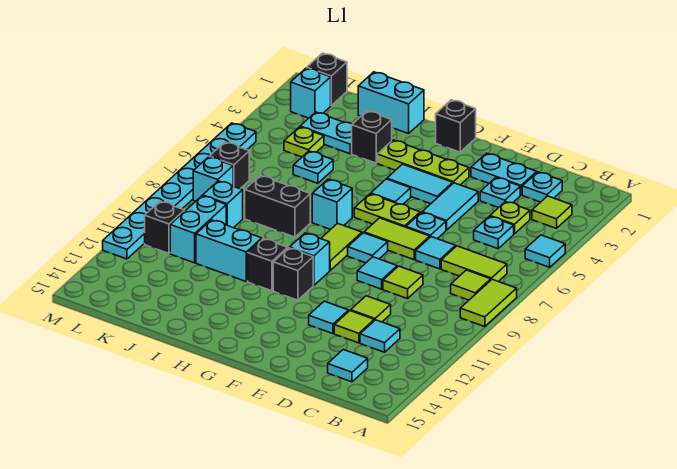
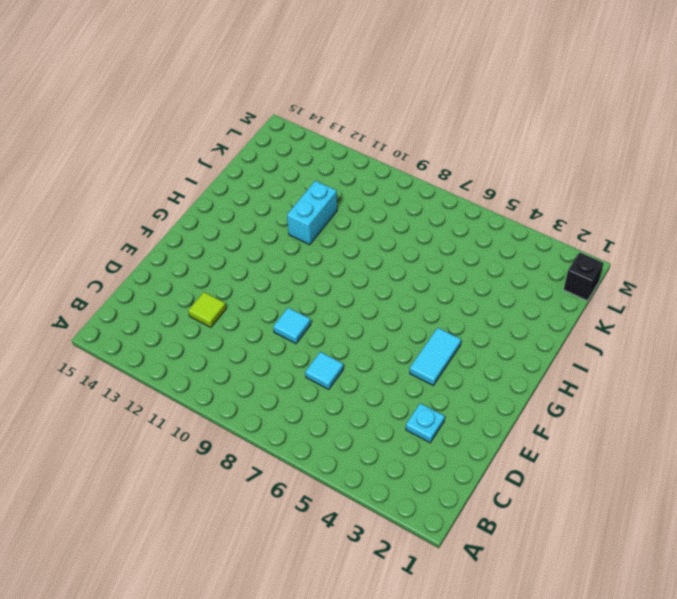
none -> cyan tile A5 level 1
none -> lime tile A8:A9 level 1
none -> lime tile B3 level 1
none -> lime tile B7:C7 level 1

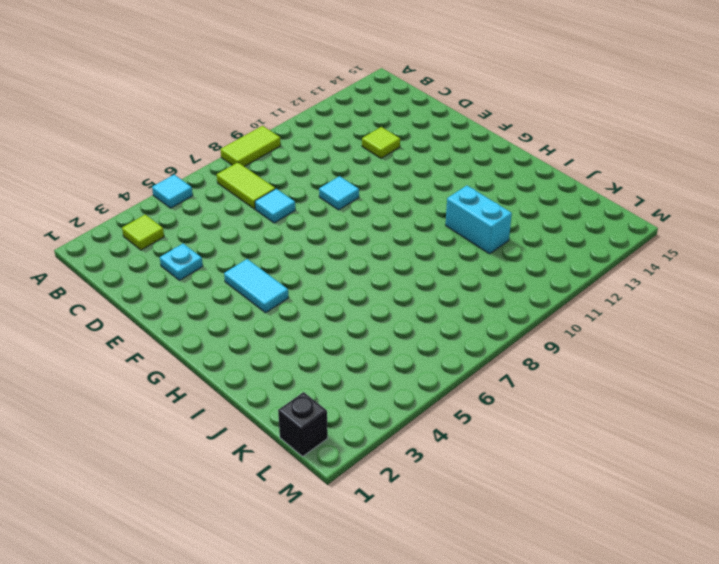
none -> lime tile B8 level 1
none -> cyan plate C2 level 1
none -> lime plate C4 level 1
none -> cyan plate C5 level 1

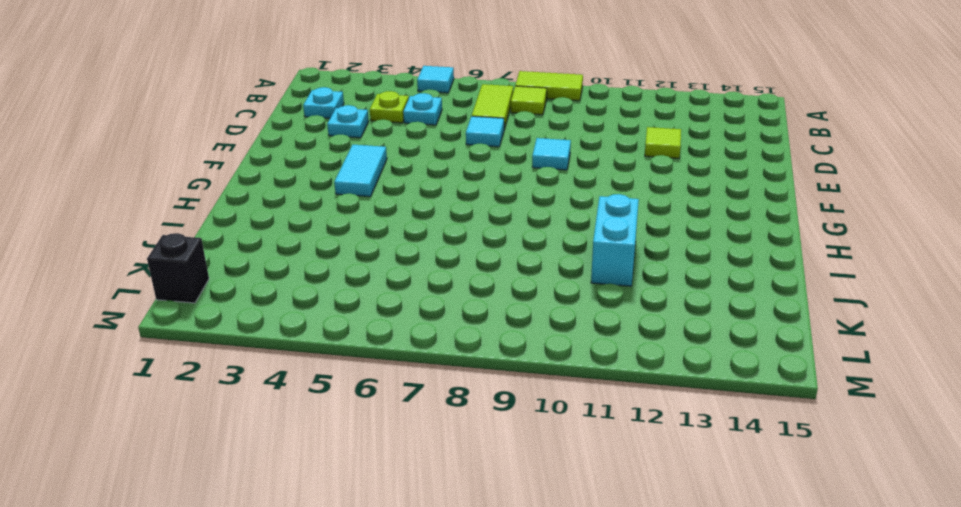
none -> lime tile B3 level 1
none -> cyan tile C12 level 1
none -> cyan tile C14 level 1
none -> cyan plate D2:E2 level 1

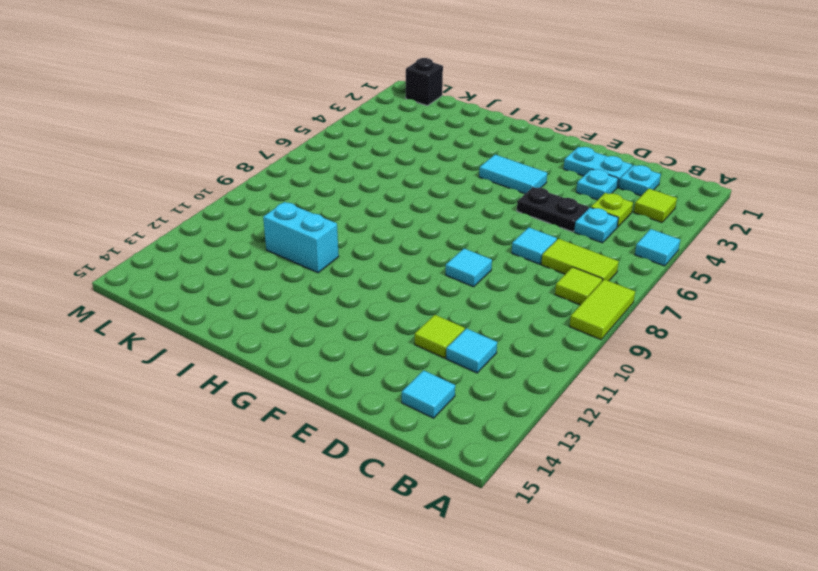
black plate D5:E5 level 1 -> cyan tile E4:E5 level 1
none -> lime tile D9 level 1
none -> lime tile D11 level 1
none -> cyan plate E6 level 1
none -> lime tile E7:F7 level 1

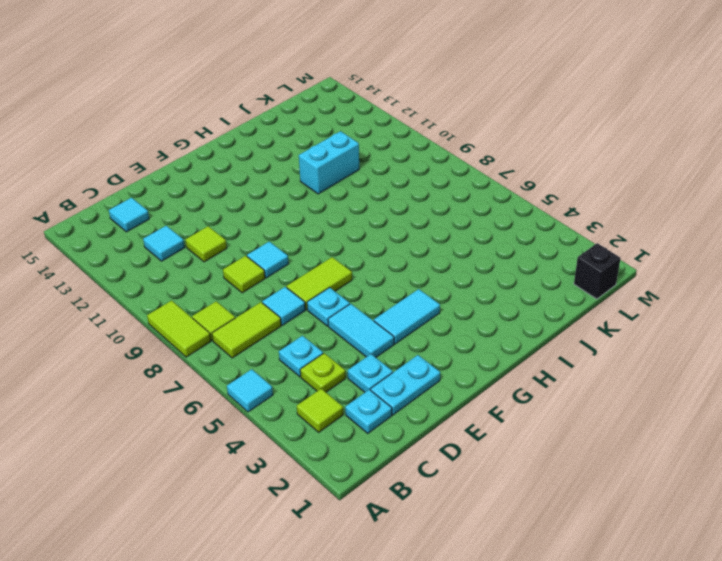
none -> lime tile D12 level 1
none -> cyan tile E12 level 1
none -> lime plate F3:H3 level 1
none -> lime plate F6:G6 level 1

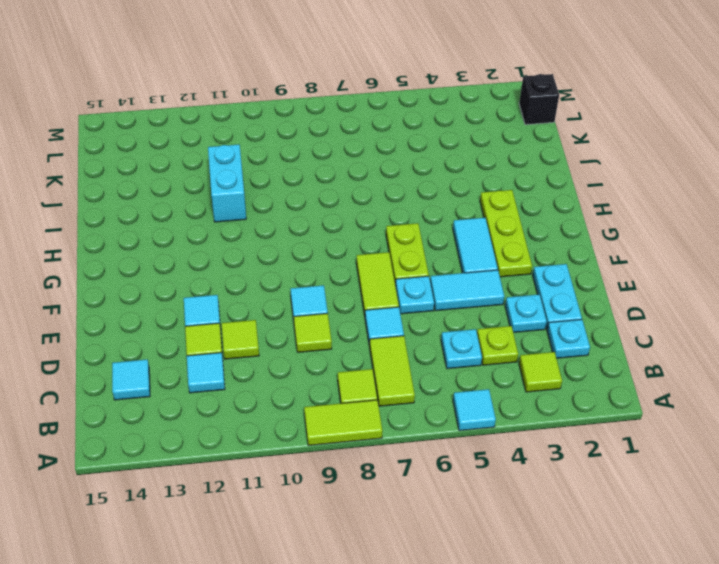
none -> cyan tile F8 level 1
none -> black brick G1 level 1
none -> cyan tile G5 level 1
none -> lime tile G8:G9 level 1

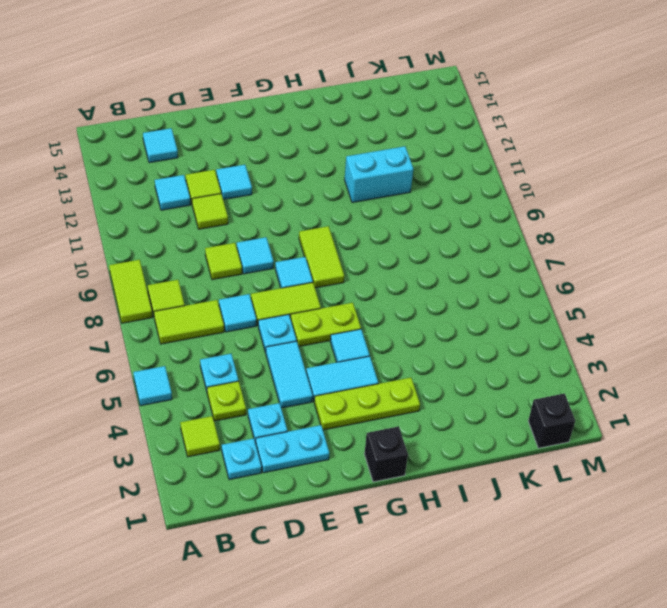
none -> cyan brick G10 level 1
none -> black brick G11 level 1
none -> cyan brick H7 level 1
none -> black brick H11 level 1

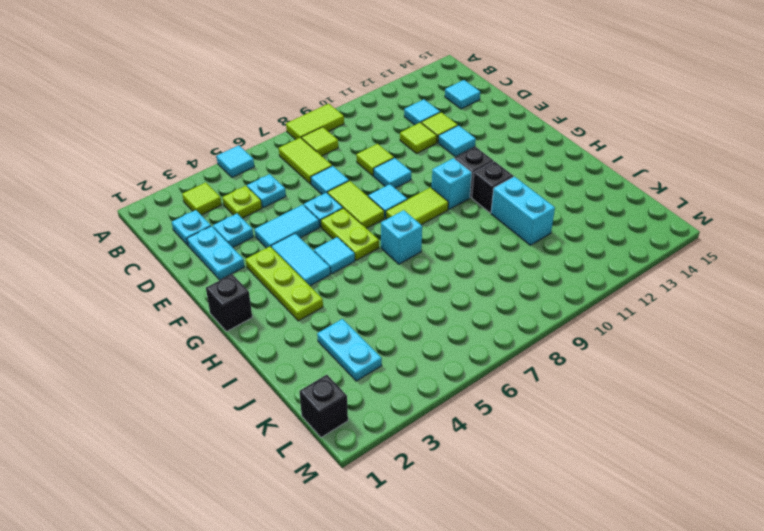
none -> cyan brick I1:J1 level 1
none -> black brick I3 level 1
none -> black brick I8:J8 level 1
none -> cyan plate J5 level 1

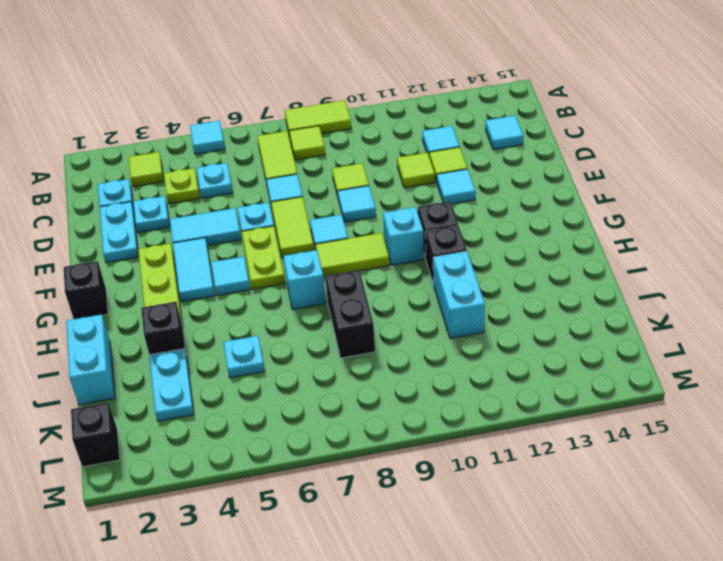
none -> lime plate K4 level 1
none -> cyan brick K9 level 1
none -> cyan brick K10:K11 level 1
none -> cyan brick L2 level 1

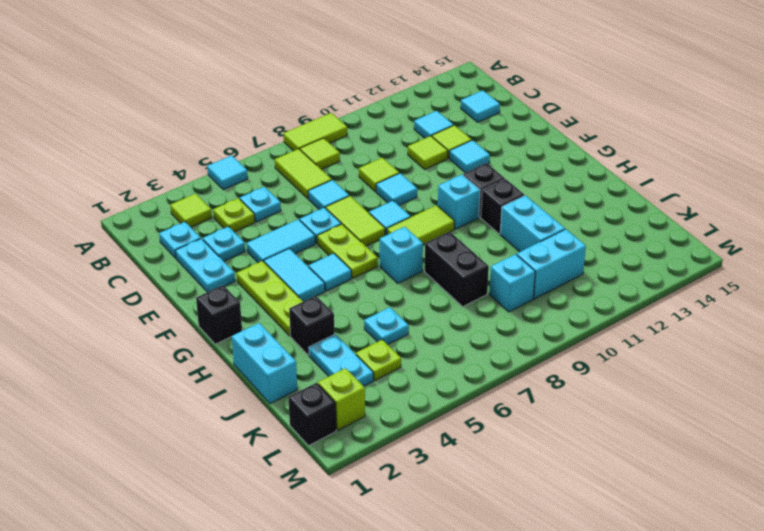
lime brick L2 level 1 -> cyan brick L2 level 1
none -> black brick L7 level 1
none -> cyan brick L8 level 1
none -> black brick L11 level 1
none -> cyan plate M5:M12 level 1

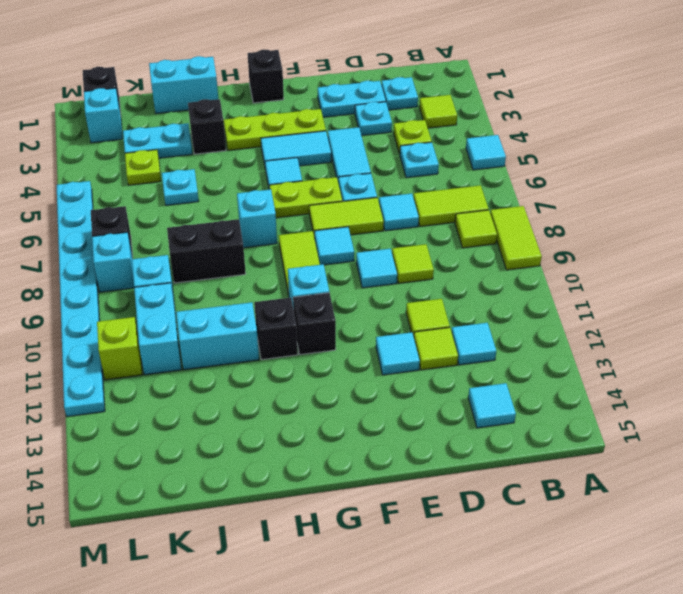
lime brick L11 level 1 -> black brick L11 level 1

